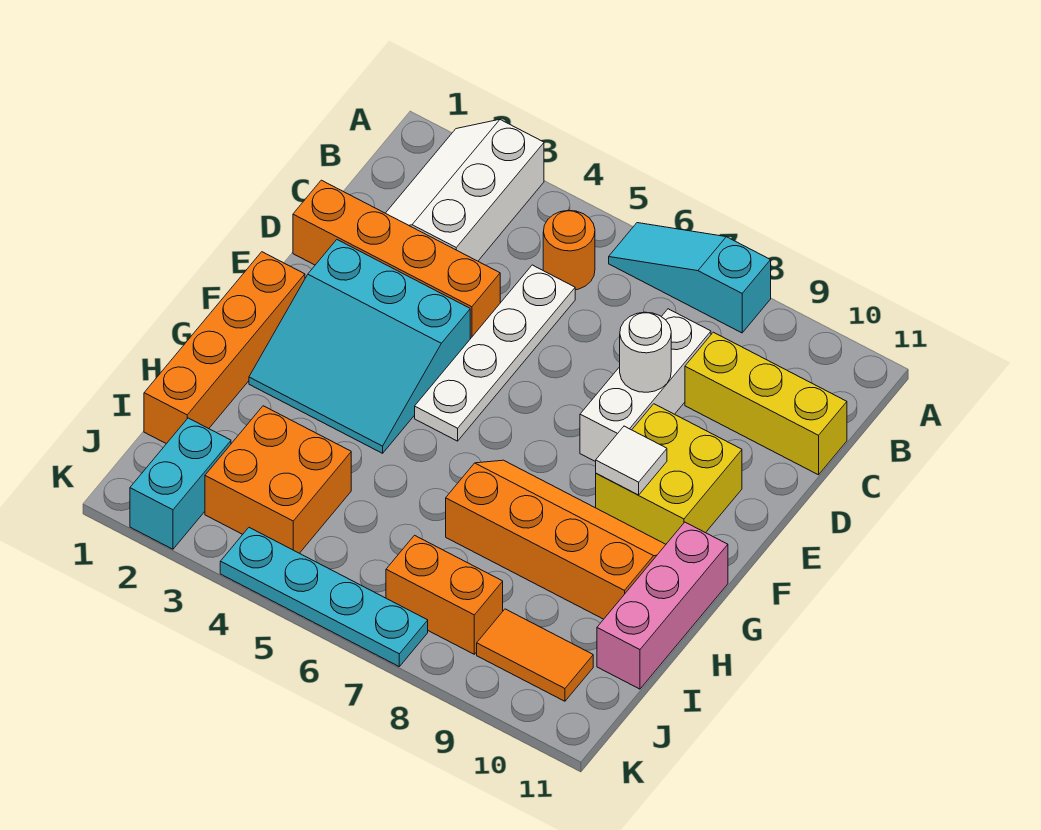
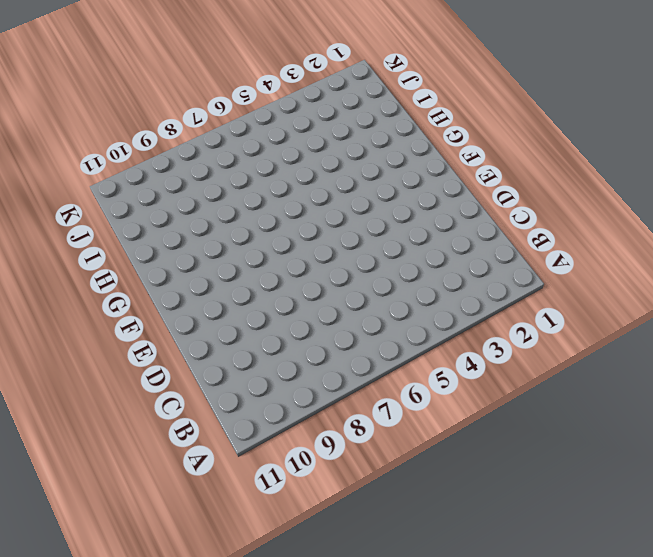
none -> white slope A2:C3 level 1 top 3
none -> cyan slope A6:A8 level 1 top 8
none -> orange round brick B5 level 1

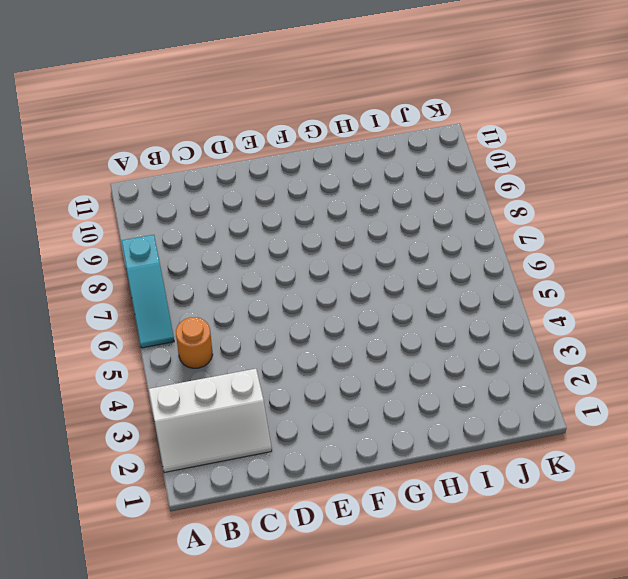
none -> white plate C5:F5 level 1
none -> white brick C8:E8 level 1
none -> yellow brick C9:C11 level 1

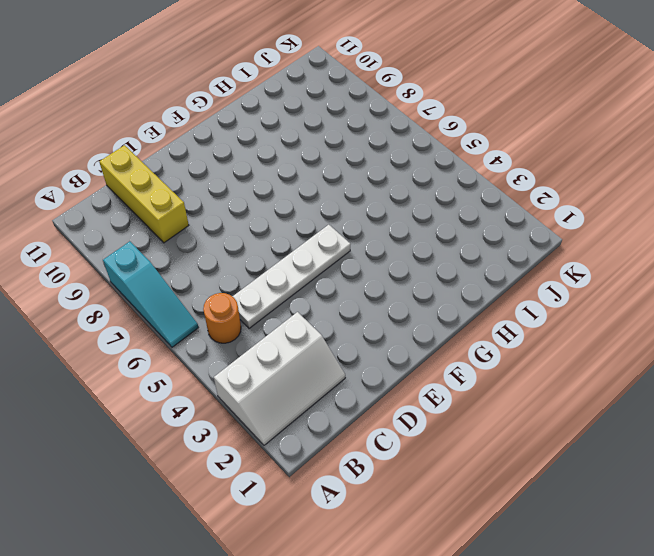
none -> white brick C8:E8 level 1
none -> orange brick D1:D4 level 1
none -> cyan slope E2:G4 level 1 top E

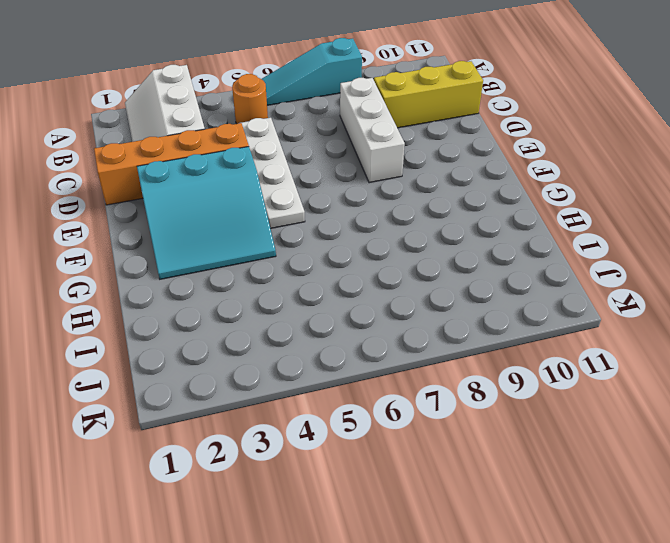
none -> yellow brick E9:F10 level 1
none -> orange brick F1:I1 level 1
none -> orange slope G7:H10 level 1 top H

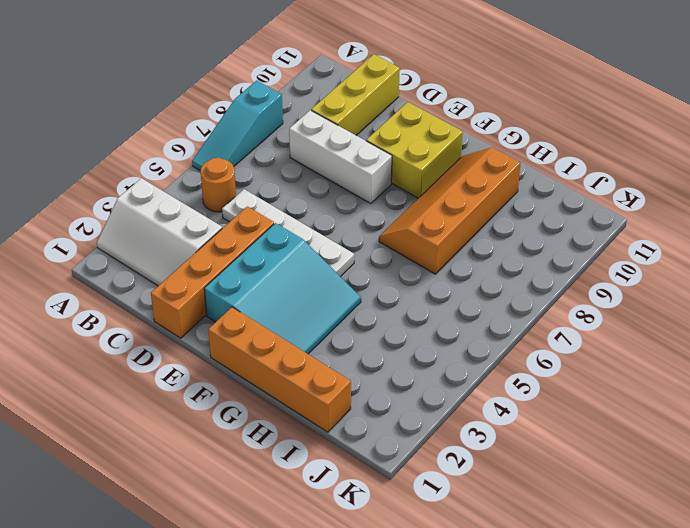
none -> pink brick G11:I11 level 1
none -> orange brick I3:J4 level 1
none -> cyan brick J2:K2 level 1

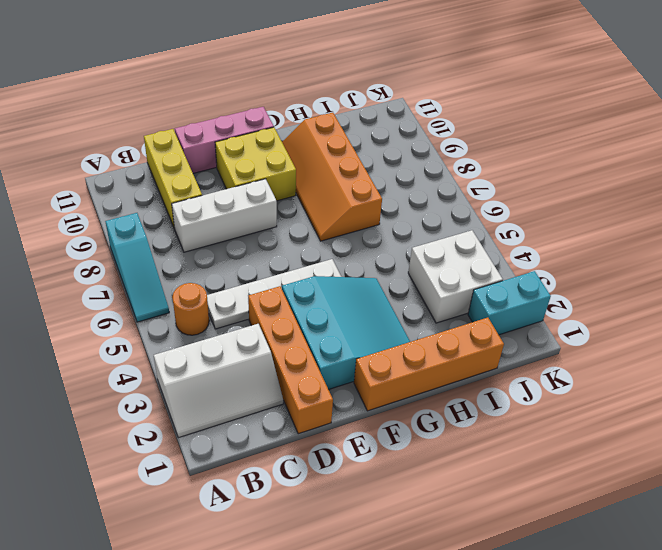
pink brick D11:F11 level 1 -> pink brick G11:I11 level 1
white brick I3:J4 level 1 -> orange brick I3:J4 level 1
none -> orange brick J7:J8 level 1
none -> orange tile J9:J10 level 1
none -> cyan plate K4:K7 level 1

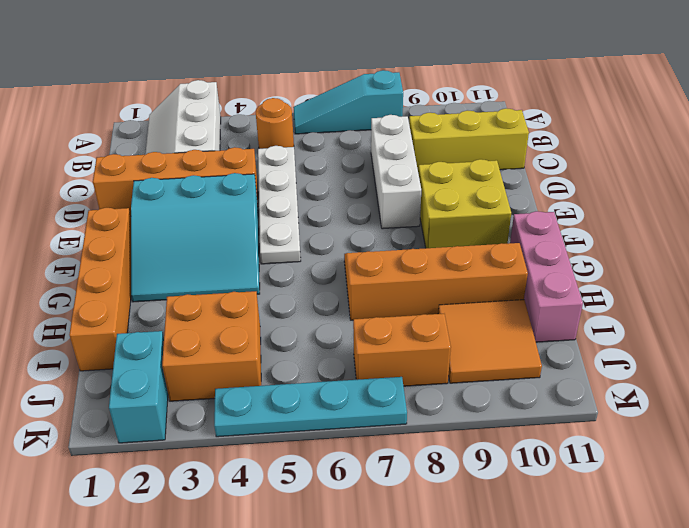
orange tile I9:J10 level 1 -> orange tile J9:J10 level 1
none -> white round brick D8 level 2
none -> white tile F9 level 2

